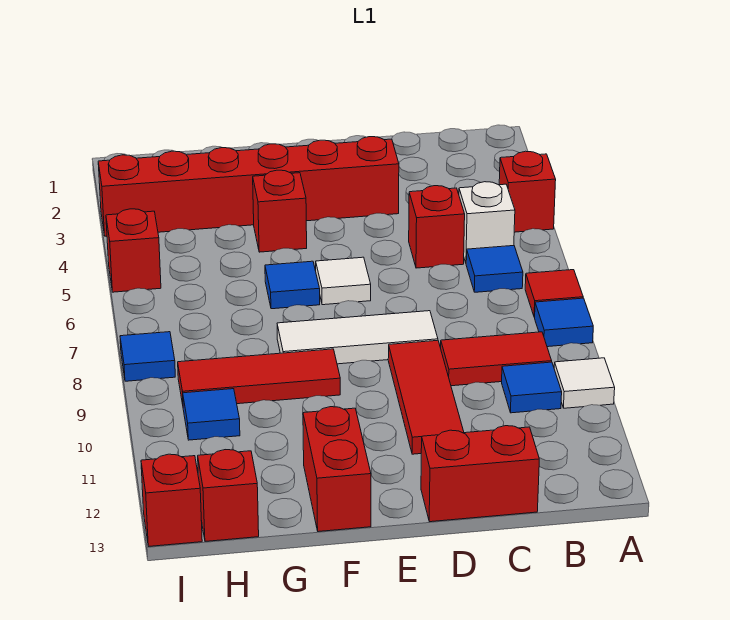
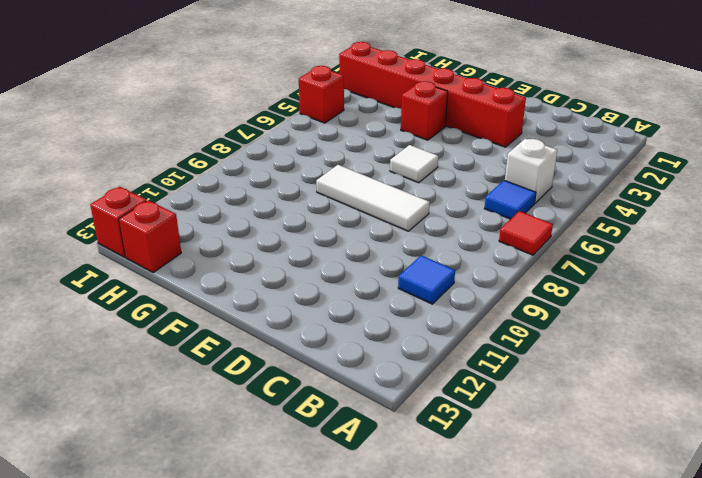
none -> red brick A4 level 1
none -> blue tile A8 level 1
none -> white tile A10 level 1

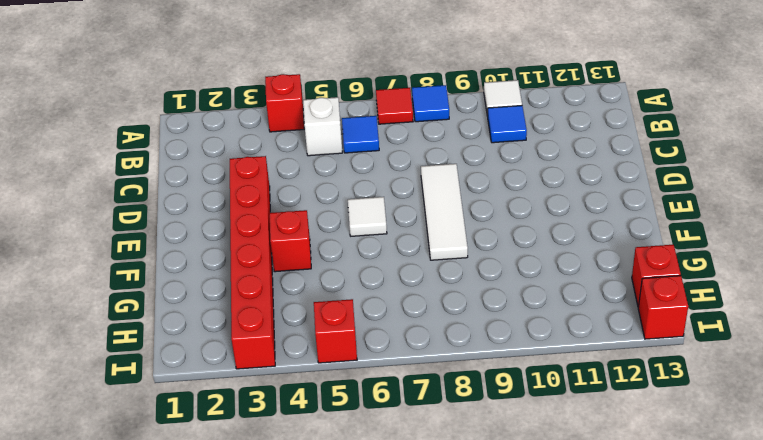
none -> red tile B9:C9 level 1
none -> red brick C5 level 1
none -> red brick C13:D13 level 1

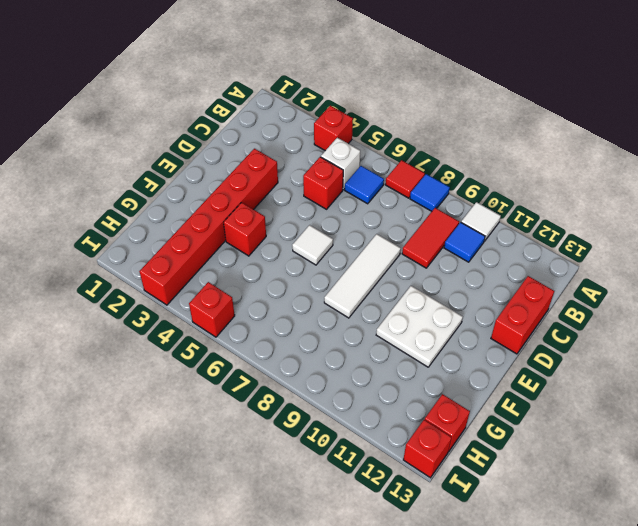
white plate E10:F11 level 1 -> none
none -> red tile D9:D11 level 1
none -> blue tile F6 level 1
none -> red tile F9:H9 level 1

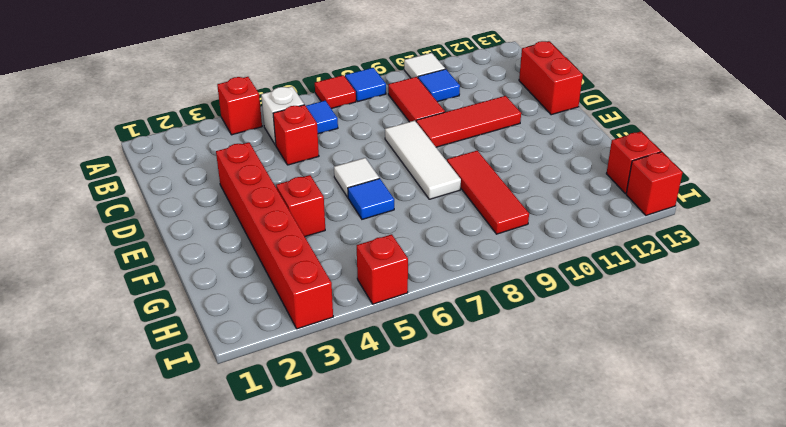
none -> red brick F12:F13 level 1
none -> blue tile H10 level 1
none -> blue tile I8 level 1

